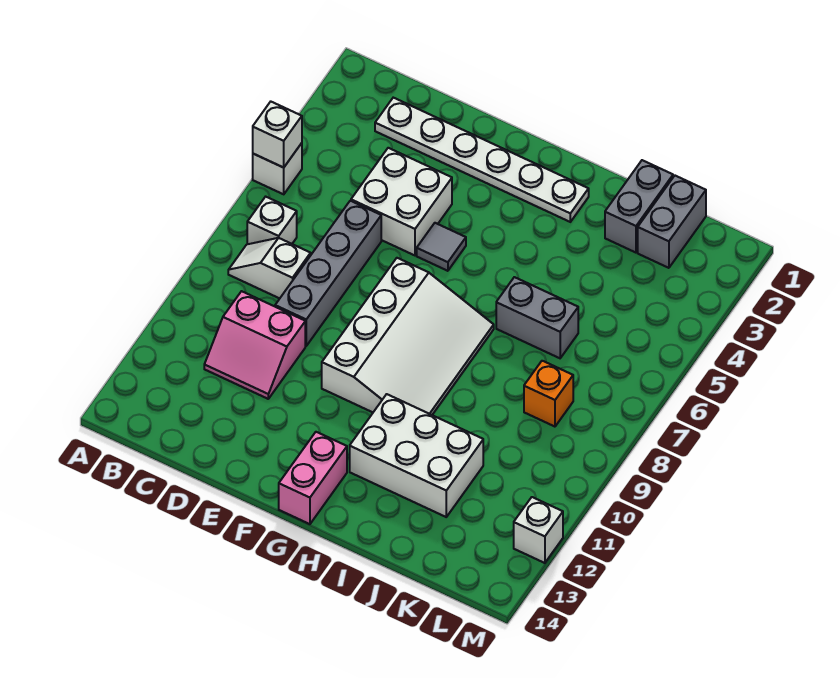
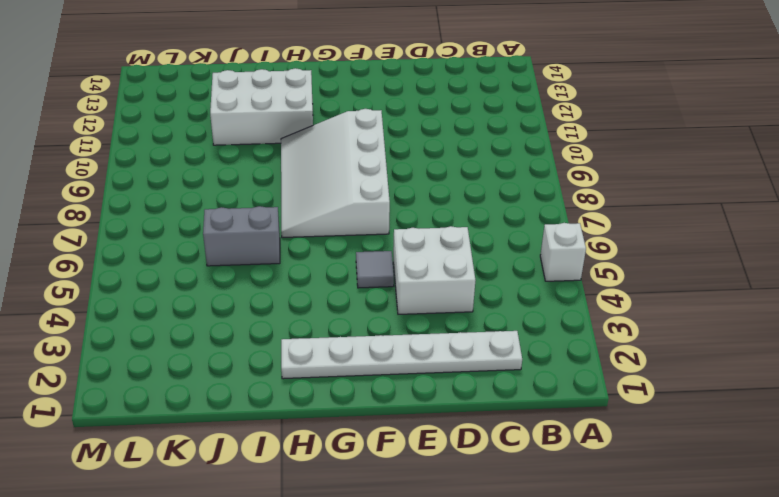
none -> white brick B7 level 1
none -> white slope B8:C8 level 1 top C
none -> pink slope C10:D11 level 1 top 10

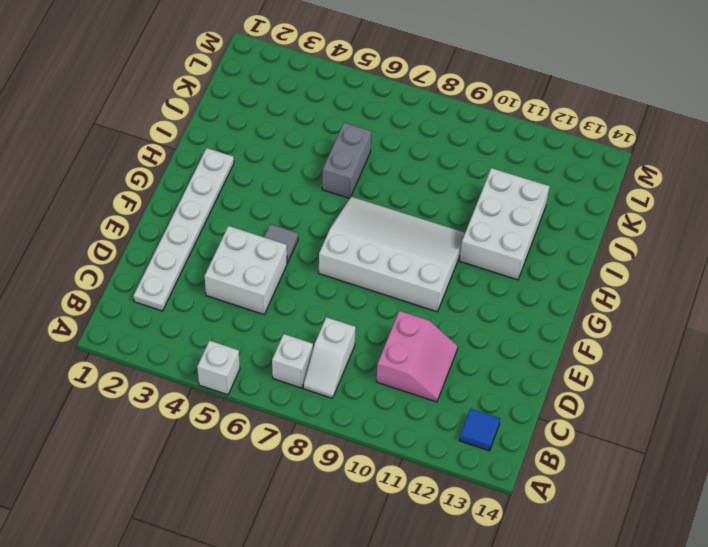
blue tile B13 level 1 -> none
none -> grey brick D6:D9 level 1
none -> pink brick G13:G14 level 1
none -> grey brick J1:J2 level 1

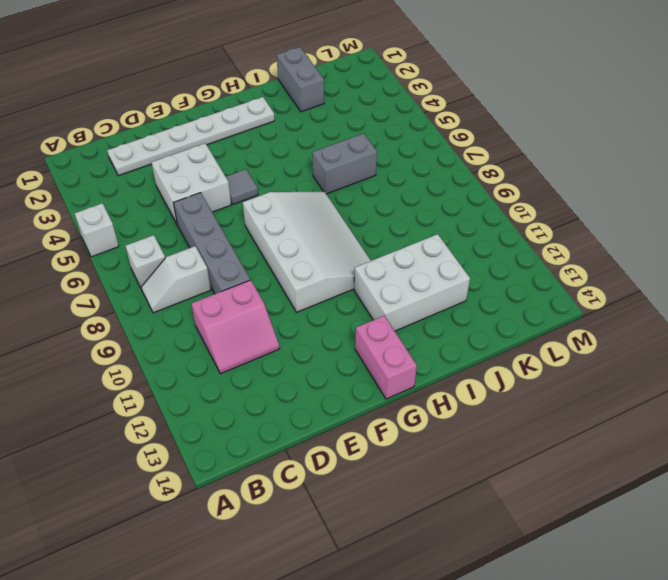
none -> grey brick K1:K2 level 1
none -> orange brick K8 level 1
none -> white brick M12 level 1

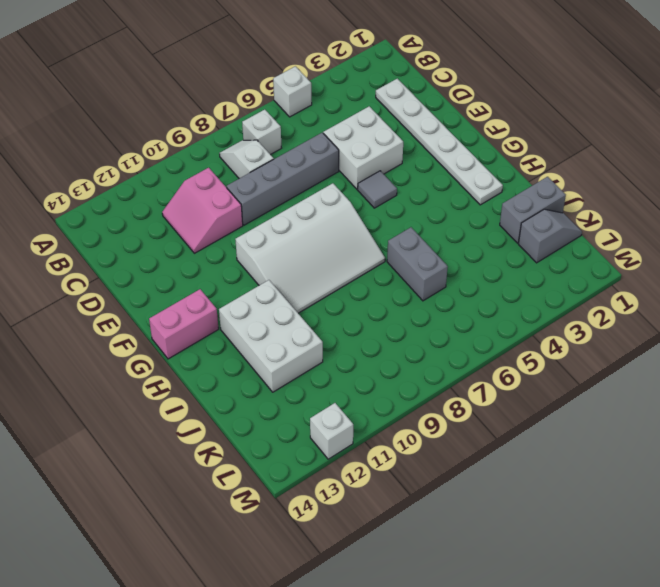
grey slope K1:K2 level 1 top 2 -> grey brick K1:K2 level 1
none -> orange brick K8 level 1
none -> white brick A5 level 2

